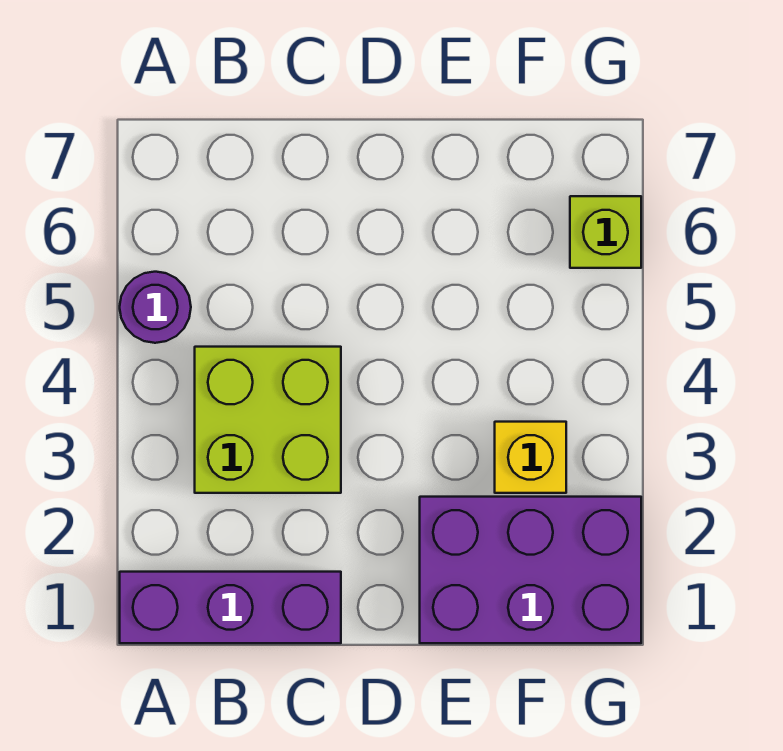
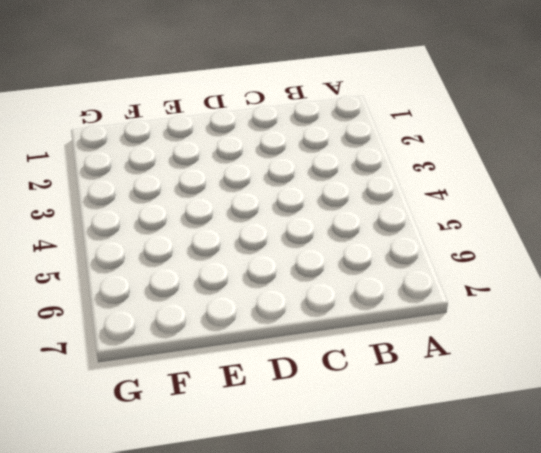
none -> purple brick A1:C1 level 1
none -> purple round brick A5 level 1

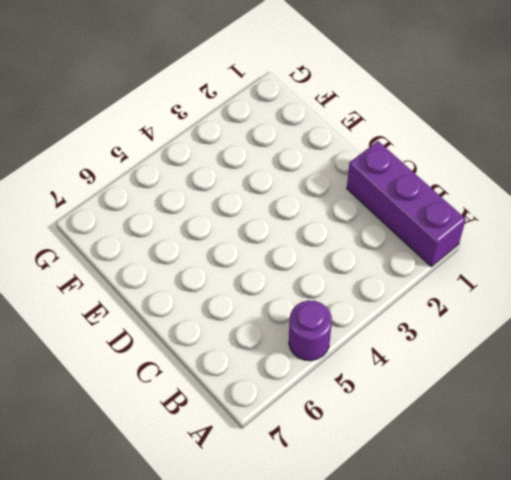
none -> lime brick B3:C4 level 1
none -> purple brick E1:G2 level 1

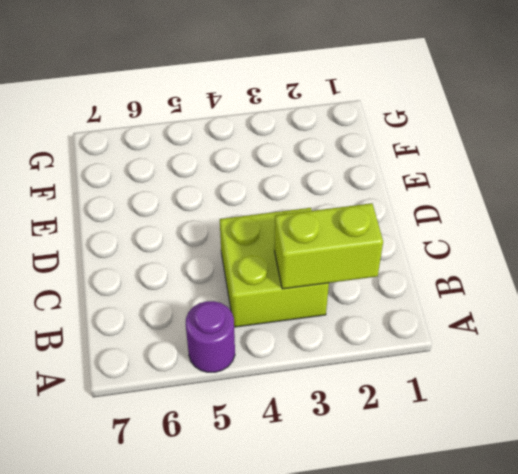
lime brick B2:B3 level 2 -> none
none -> purple brick A1:C1 level 1
none -> purple brick E1:G2 level 1

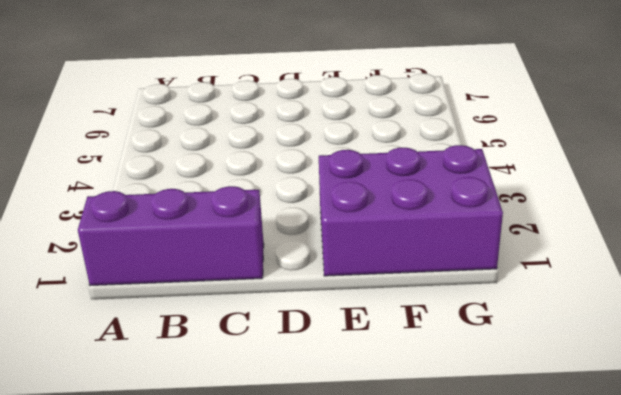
none -> purple round brick A5 level 1
none -> lime brick B3:C4 level 1

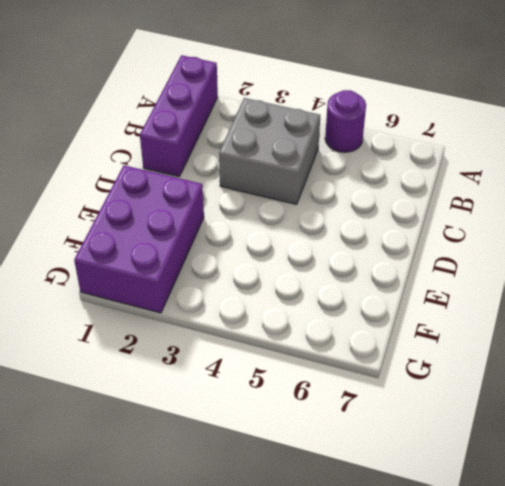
grey brick B3:C4 level 1 -> lime brick B3:C4 level 1
none -> yellow brick F3 level 1
none -> lime brick G6 level 1

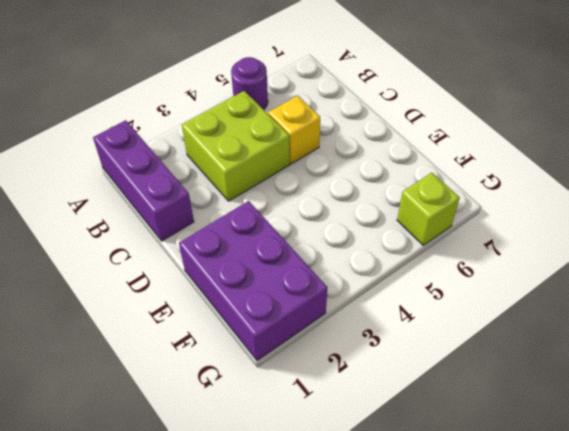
yellow brick C5 level 1 -> yellow brick F3 level 1

